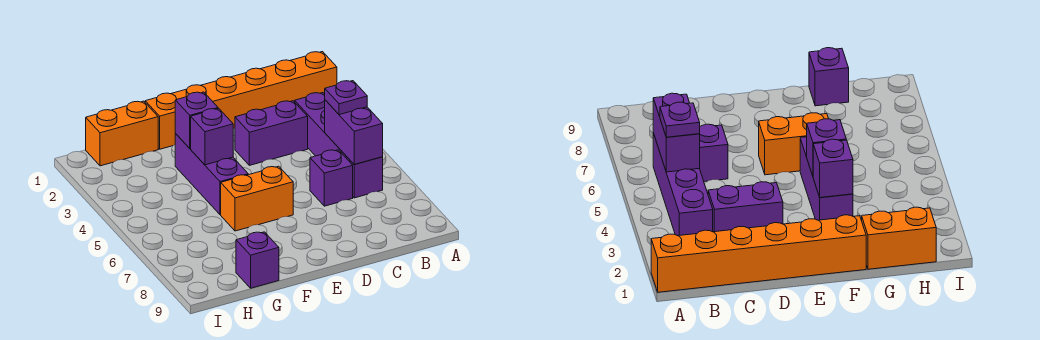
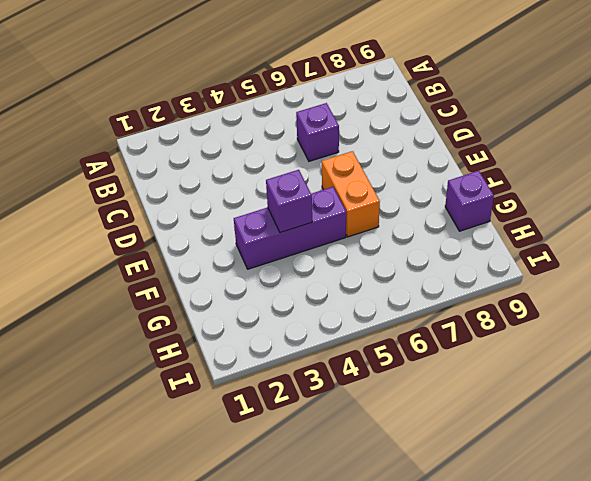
none -> orange brick A1:F1 level 1
none -> purple brick B3:B6 level 1
none -> purple brick C3:D3 level 1

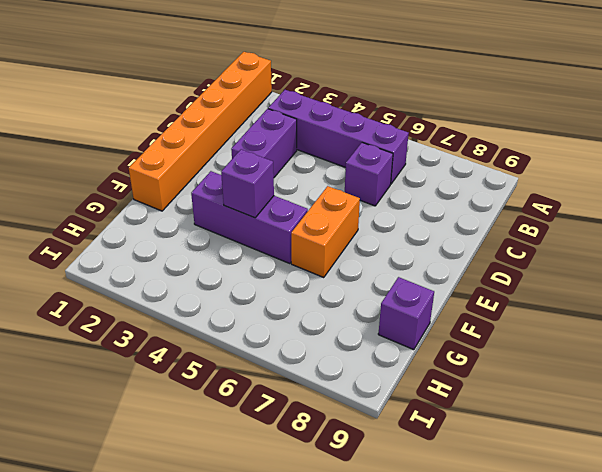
none -> orange brick G1:H1 level 1
none -> purple brick B5:B6 level 2
none -> purple brick F3 level 2

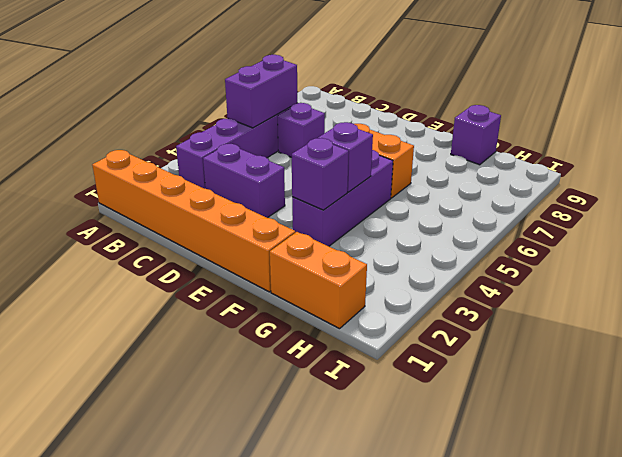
none -> purple plate B5 level 3

